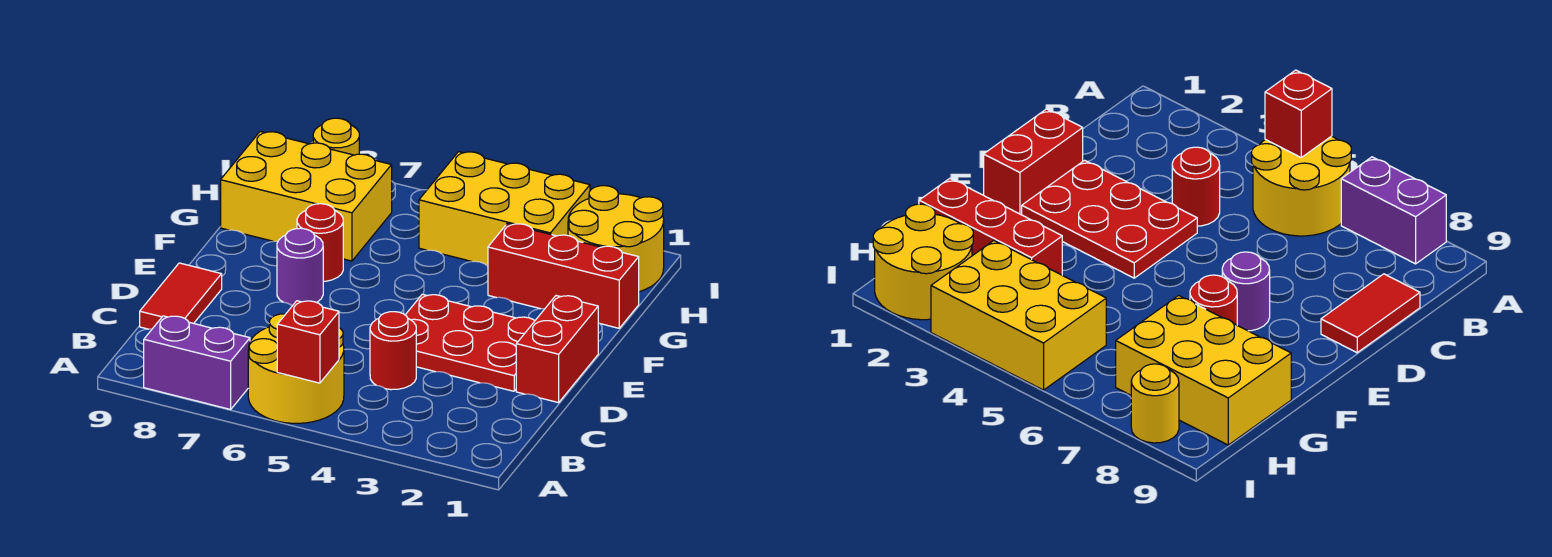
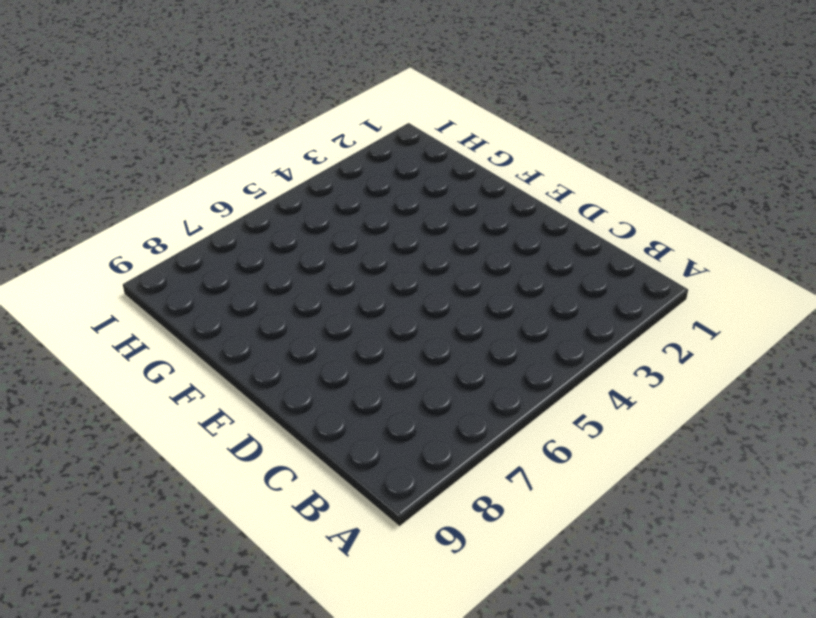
none -> yellow round brick A5:B6 level 1
none -> purple brick A7:A8 level 1
none -> red round brick C4 level 1

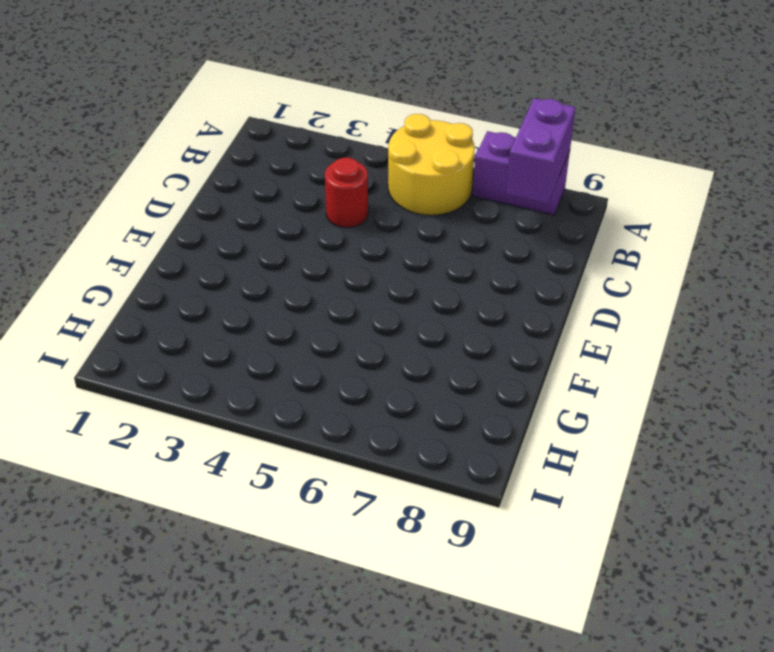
purple brick A8:B8 level 2 -> none
none -> red tile C9:D9 level 1
none -> red brick D1:E1 level 1
none -> red plate D2:E4 level 1

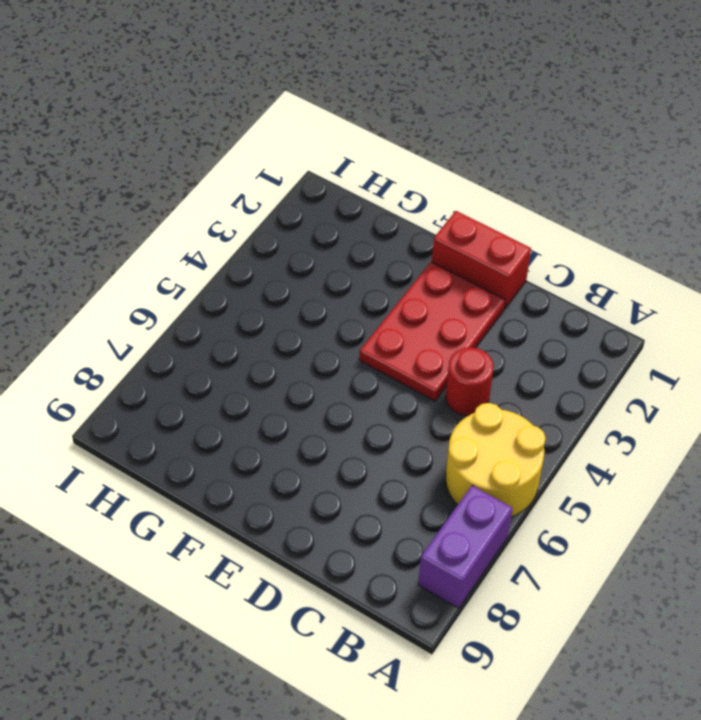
none -> red tile C9:D9 level 1
none -> purple round brick E7 level 1
none -> red round brick F7 level 1

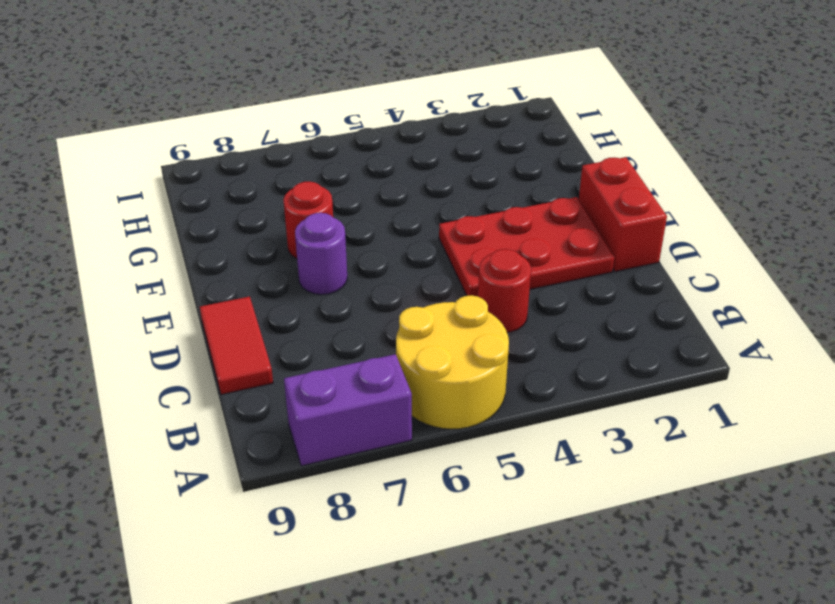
none -> red brick G1:G3 level 1
none -> yellow brick G7:H9 level 1
none -> yellow round brick H1:I2 level 1

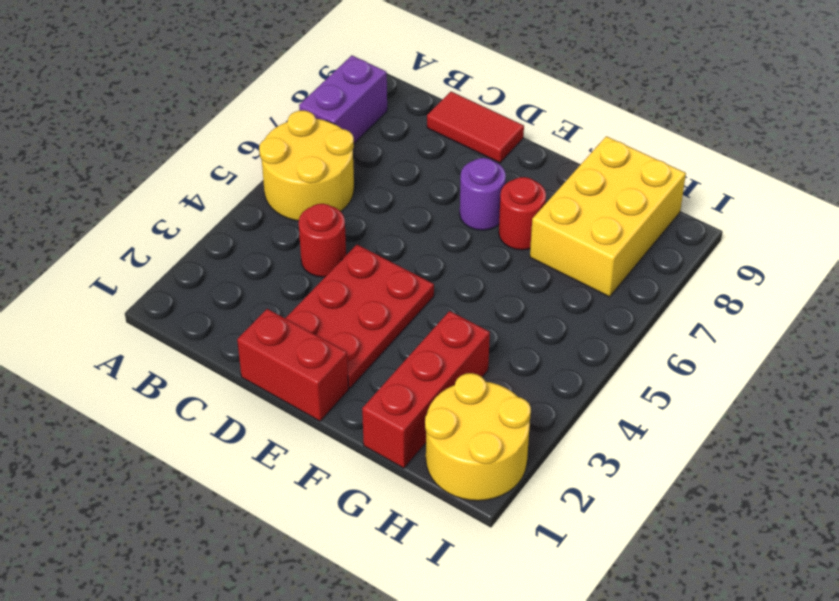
none -> yellow brick H3:I5 level 1
none -> yellow round brick I8 level 1
none -> red brick A5 level 2

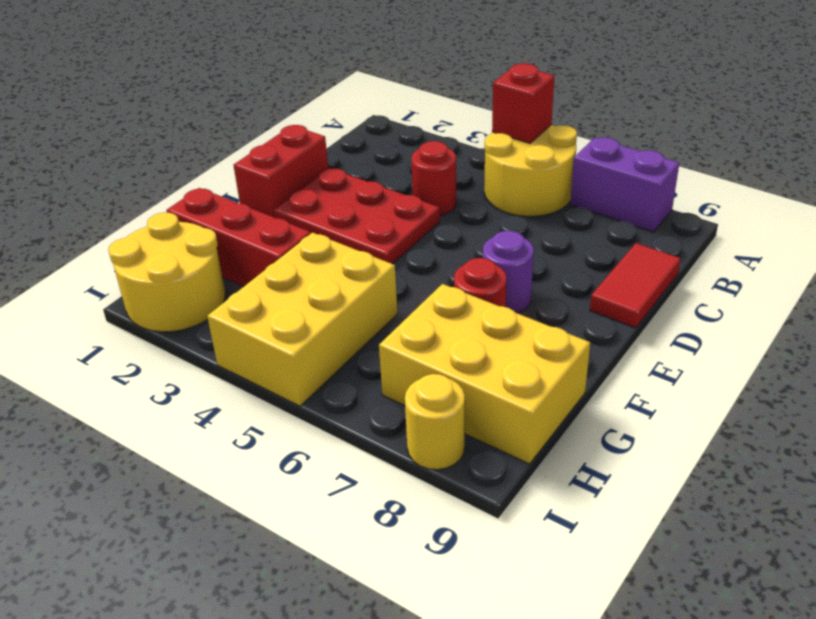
yellow brick G4:I5 level 1 -> yellow brick H3:I5 level 1

